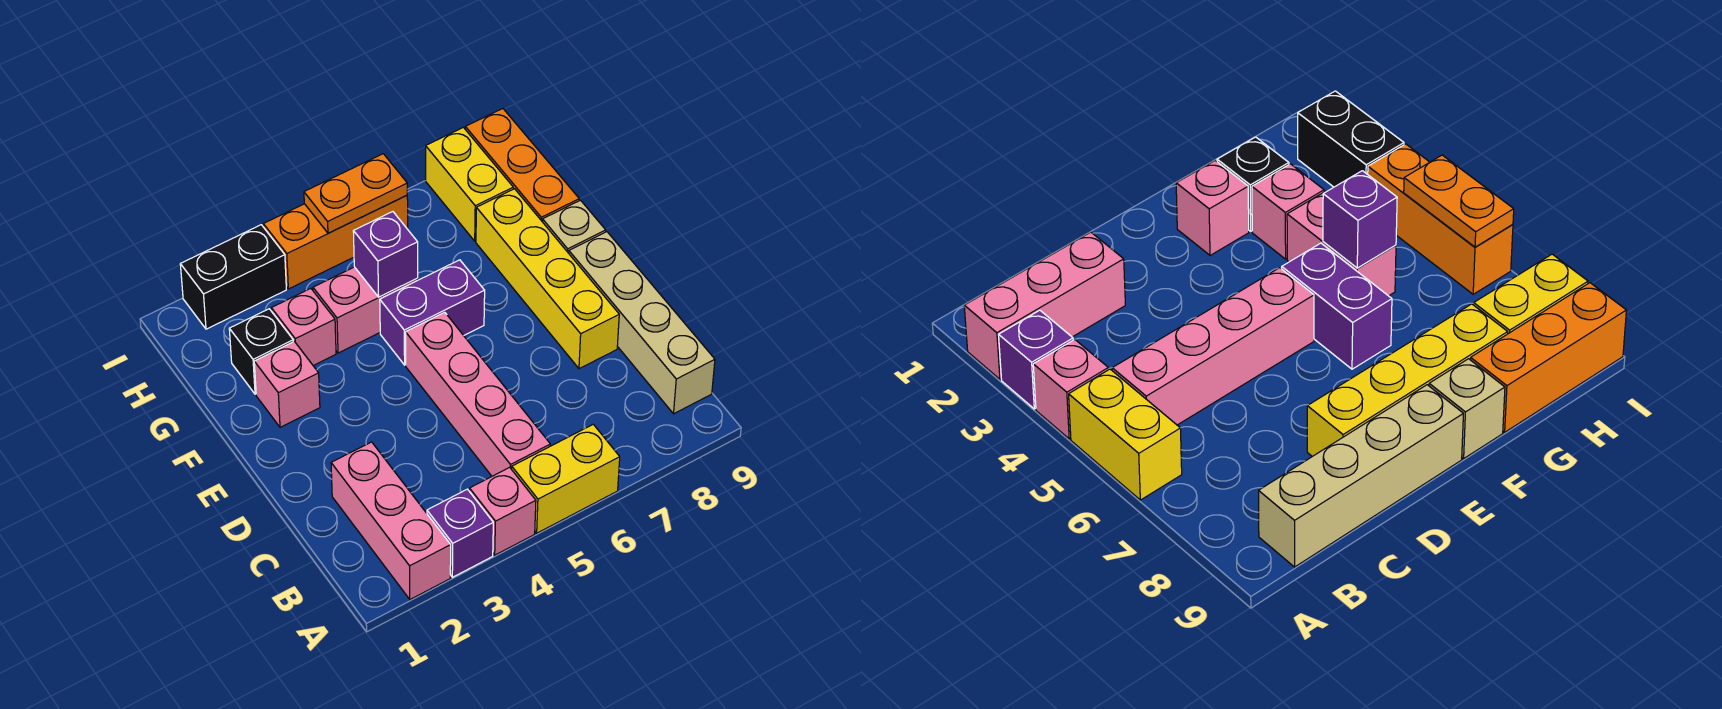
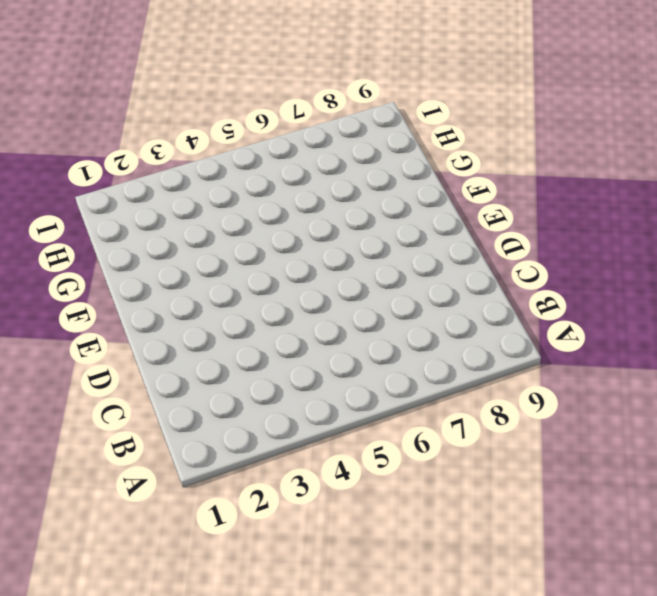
none -> pink brick A2:C2 level 1
none -> purple brick A3 level 1
none -> pink brick A4 level 1

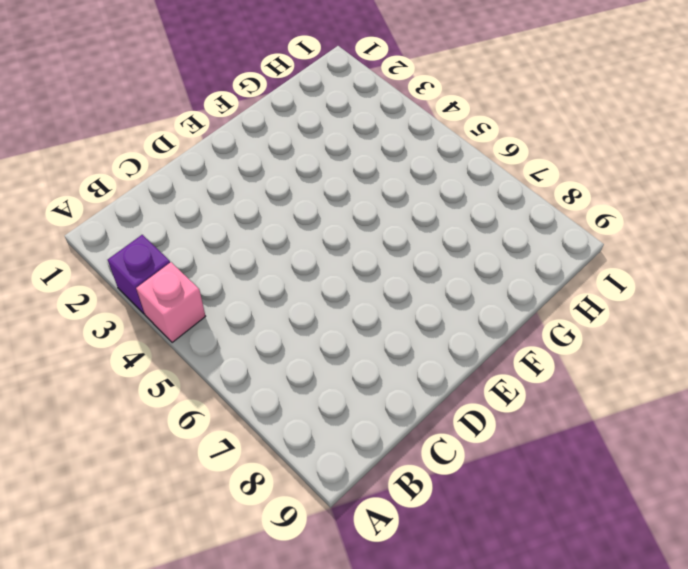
none -> pink brick A2:C2 level 1
none -> yellow brick A5:A6 level 1
none -> pink brick B5:E5 level 1

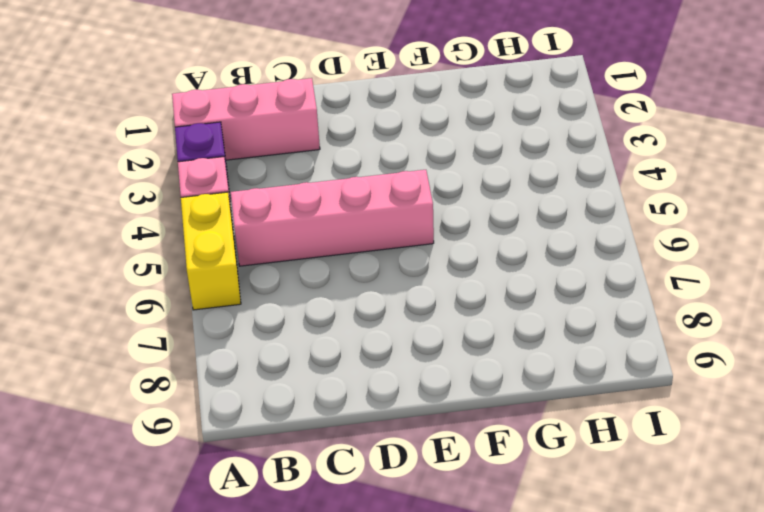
none -> tan brick B9:E9 level 1
none -> yellow brick D8:G8 level 1
none -> pink brick F2 level 1

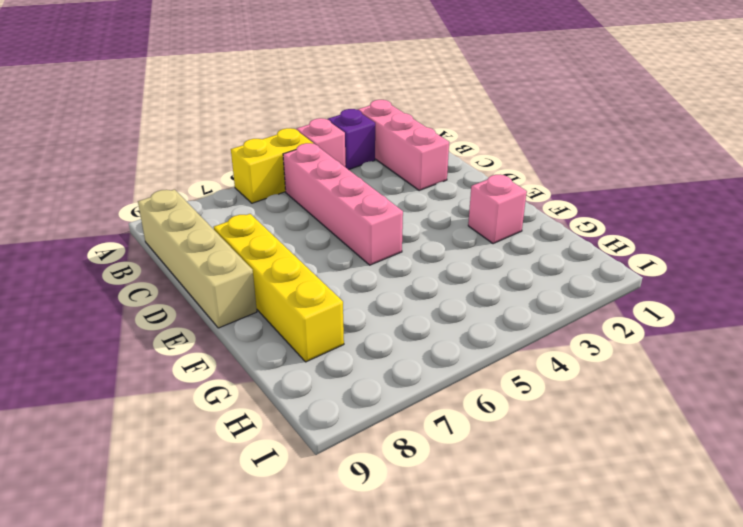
none -> purple brick F5:F6 level 1
none -> tan brick F9 level 1
none -> black brick G2 level 1

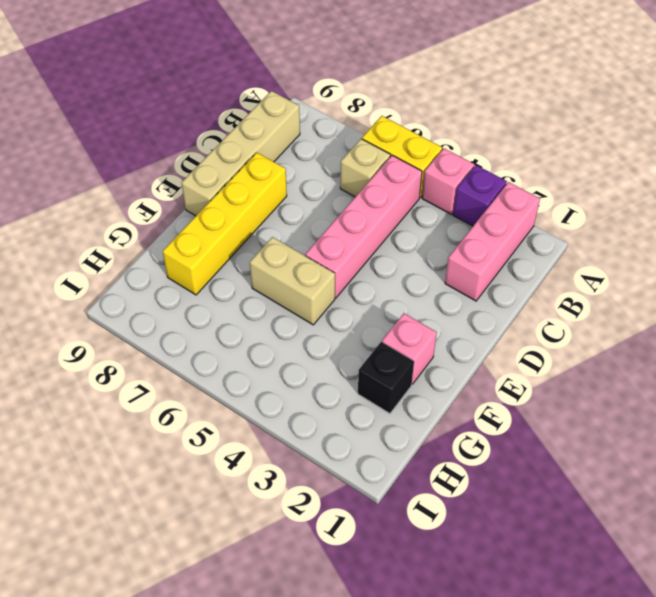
tan brick B6 level 1 -> tan brick F9 level 1
tan brick F5:F6 level 1 -> purple brick F5:F6 level 1
none -> pink brick G3 level 1
none -> pink brick G4:G5 level 1
none -> orange brick G9:I9 level 1

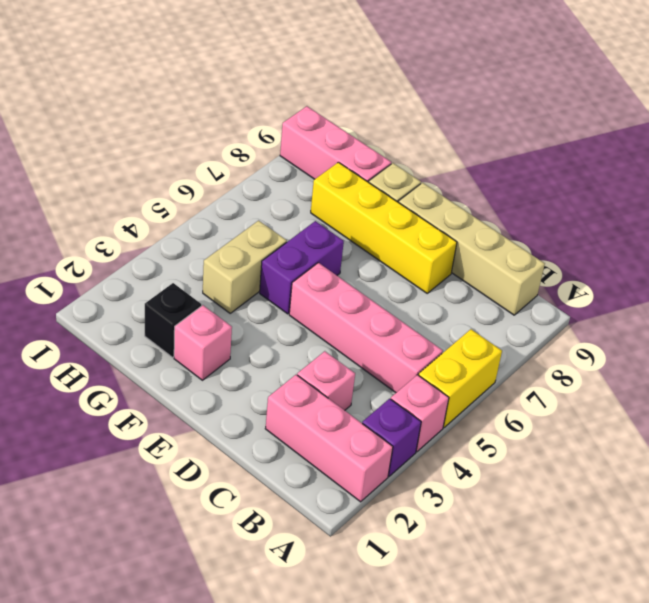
pink brick C3 level 1 -> pink brick G3 level 1
tan brick G4:G5 level 1 -> pink brick G4:G5 level 1
pink brick G9:I9 level 1 -> orange brick G9:I9 level 1
none -> yellow brick H8:I8 level 1
none -> black brick I2:I3 level 1
none -> orange brick I4:I6 level 1

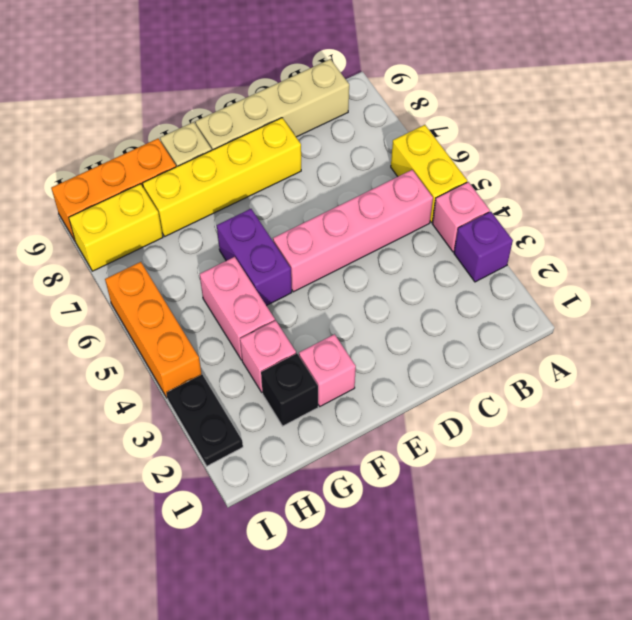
black plate I2:I3 level 1 -> black brick I2:I3 level 1
none -> pink brick A2:C2 level 1
none -> purple brick G5 level 2
none -> orange plate I5:I6 level 2

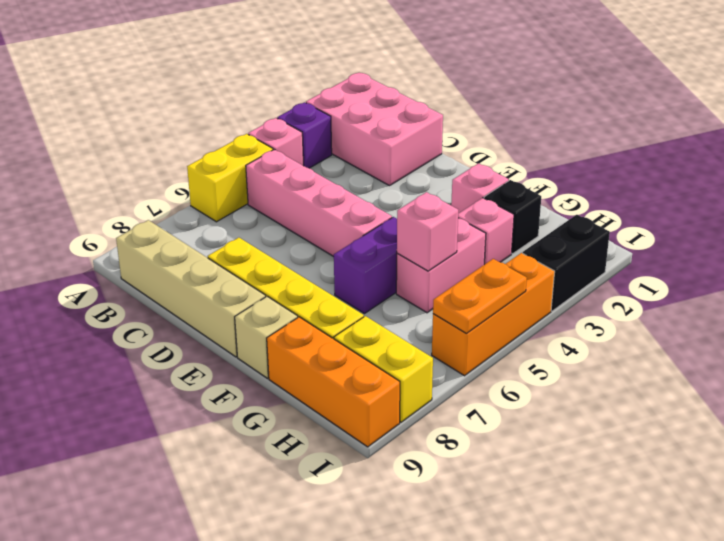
pink brick A1:C2 level 1 -> pink brick A2:C2 level 1
pink brick G5 level 2 -> purple brick G5 level 2

